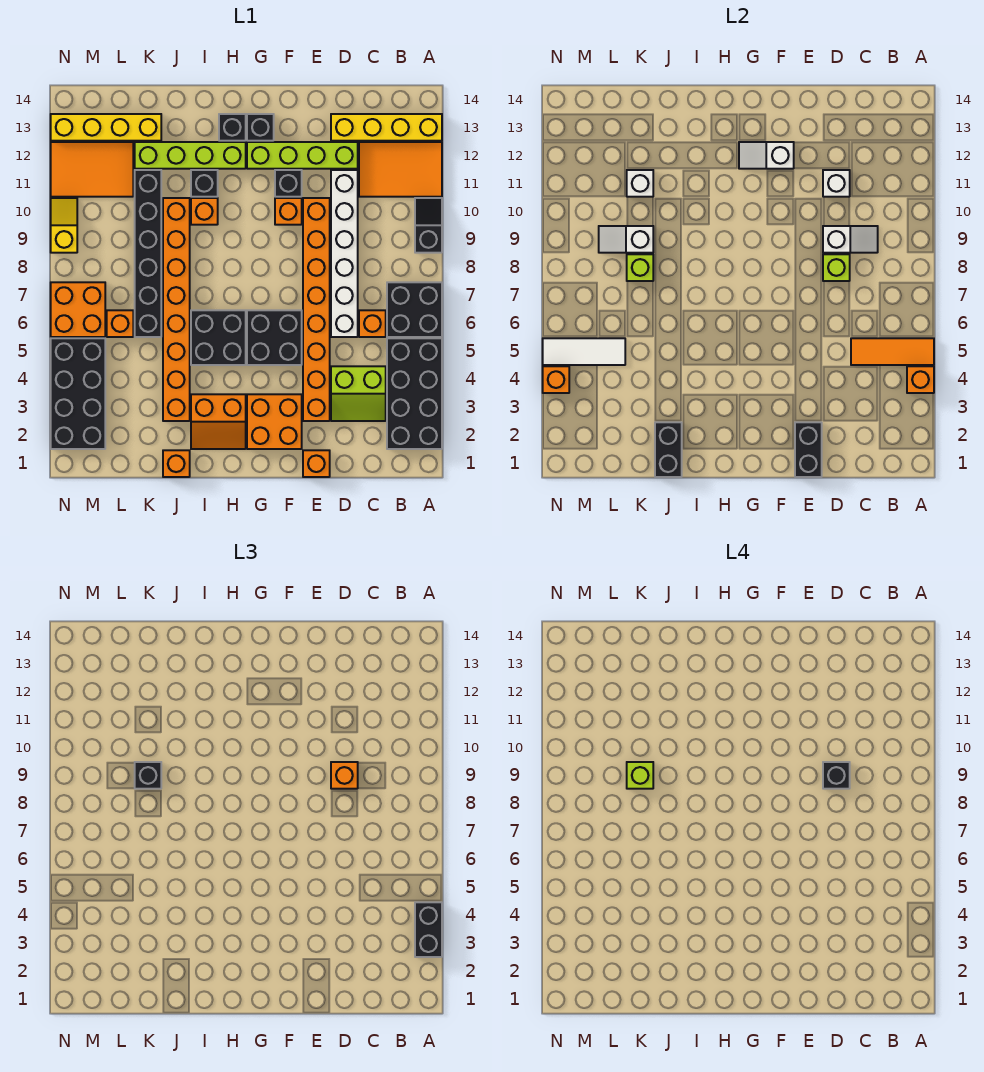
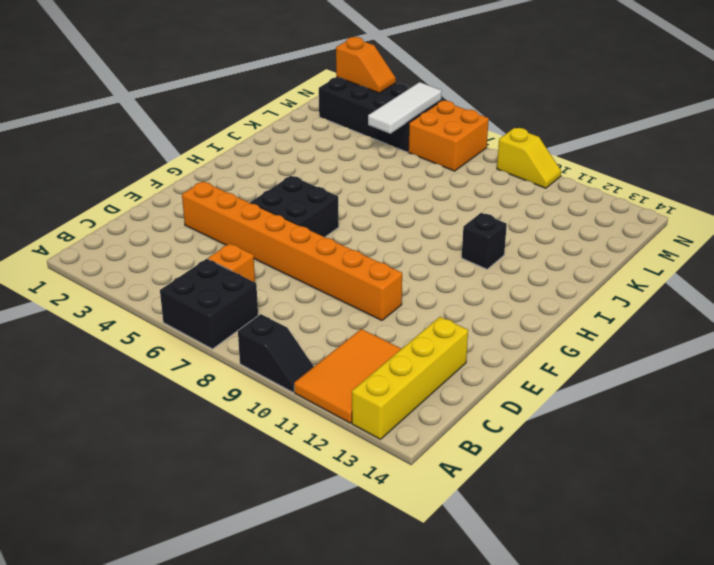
orange slope N2:N3 level 2 top 2 -> none
none -> black brick A2:B5 level 1
none -> lime slope C3:D4 level 1 top 4
none -> white brick D6:D11 level 1
none -> lime brick D12:G12 level 1

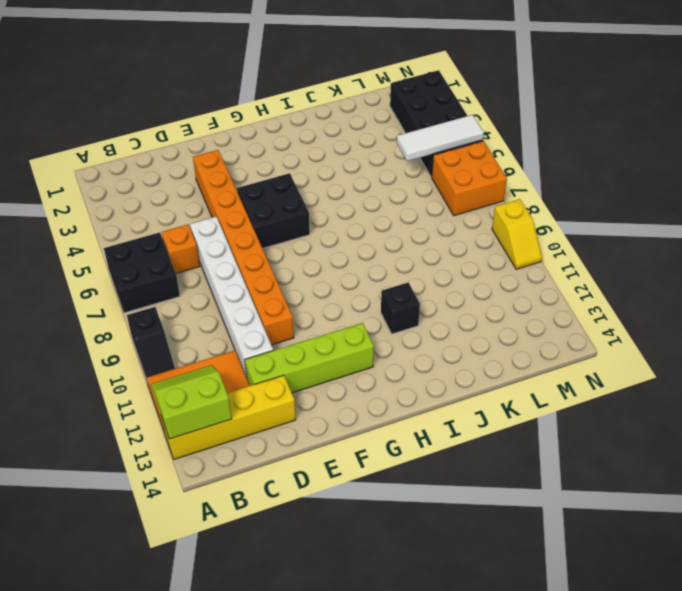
lime slope A12:B13 level 2 top 13 -> lime slope C3:D4 level 1 top 4
none -> black brick A2:B5 level 1
none -> orange brick E1 level 1
none -> orange brick F2:G3 level 1
none -> orange brick F10 level 1

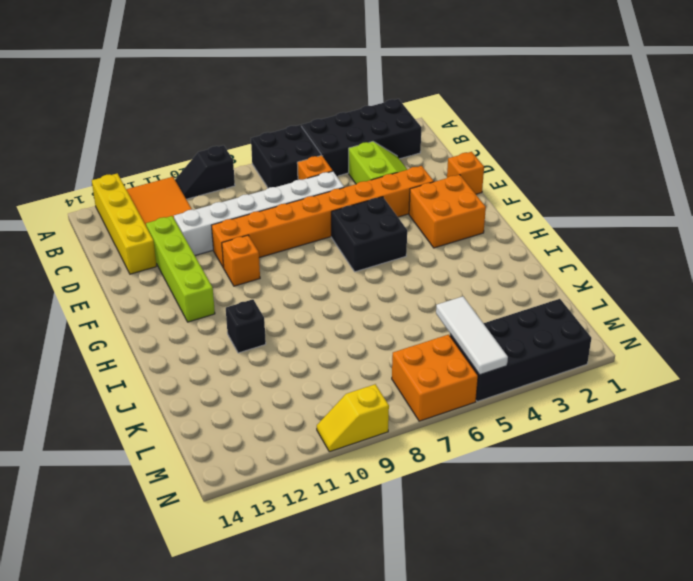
none -> black brick F11 level 1
none -> black brick G13 level 1
none -> orange slope H2:I3 level 1 top 3
none -> black brick H5:I6 level 1

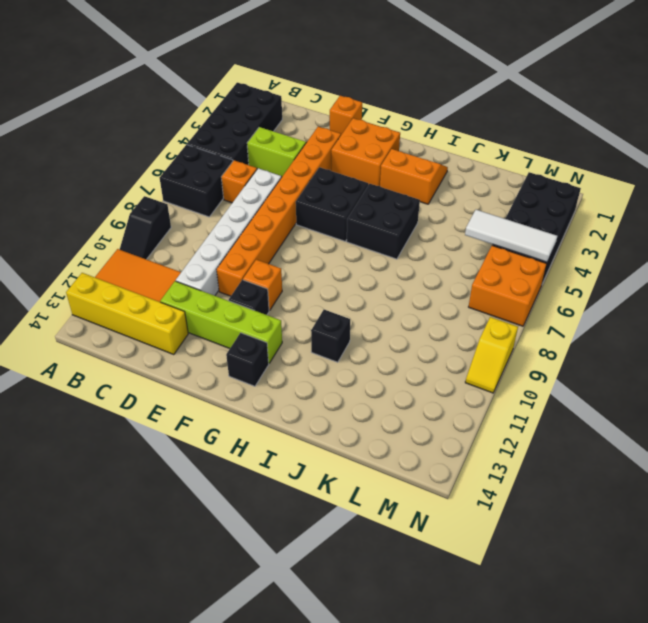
none -> lime brick H12:K12 level 1
none -> black brick H13 level 1
none -> orange brick I10 level 1
none -> orange brick J1 level 1

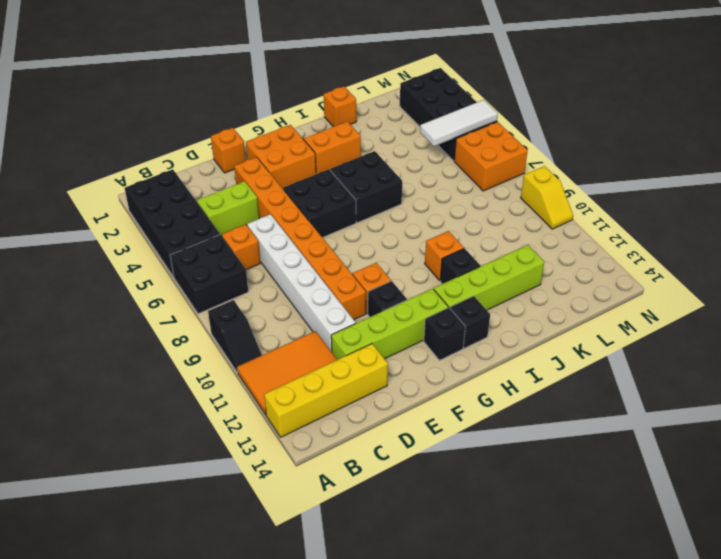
none -> orange brick J3:J10 level 1
none -> black brick K6:K11 level 1
none -> yellow brick K13:N13 level 1
none -> orange brick L6 level 1

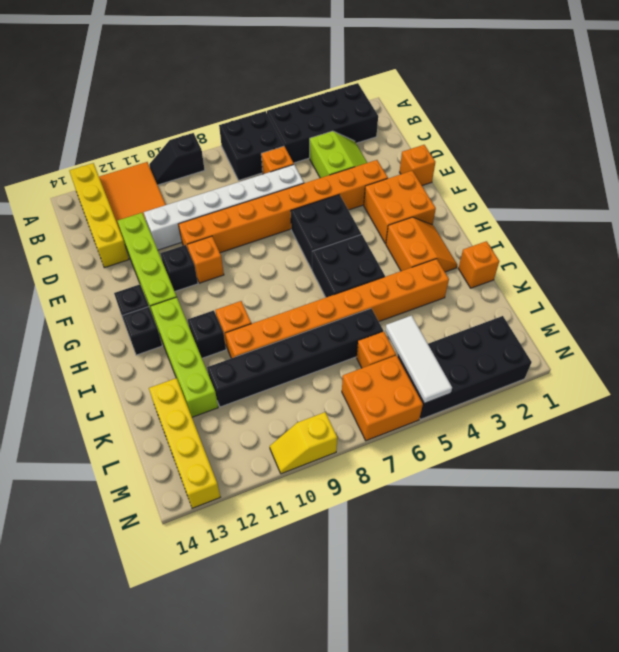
none -> orange tile L11:N12 level 1
none -> orange brick A4 level 2
none -> orange tile A5:C5 level 2
none -> white slope C9:D9 level 2 top D

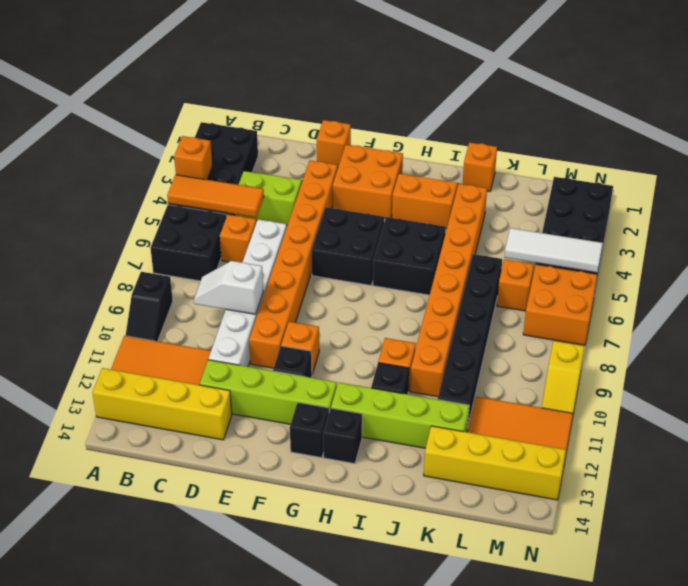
none -> lime brick D8 level 2
none -> white brick D11 level 2
none -> black brick E1:E2 level 2
none -> white slope F12:G12 level 2 top F

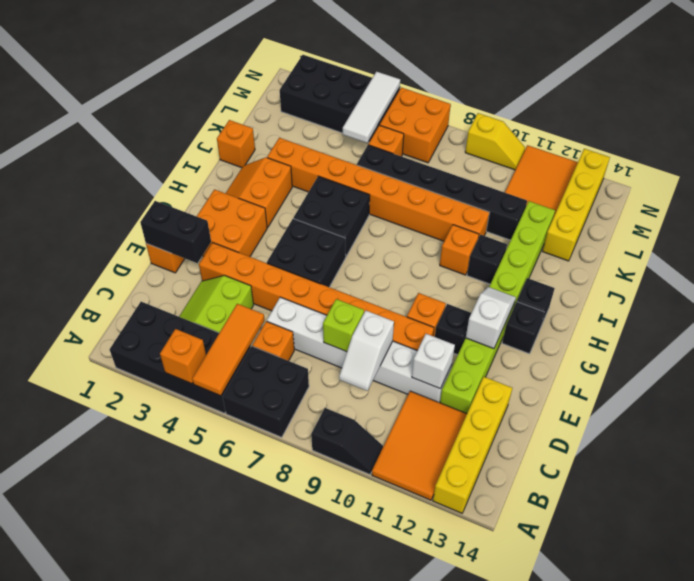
none -> black brick J1:J2 level 2
none -> lime brick K8 level 2
none -> white slope K9:L9 level 2 top K
none -> white brick K11 level 2

